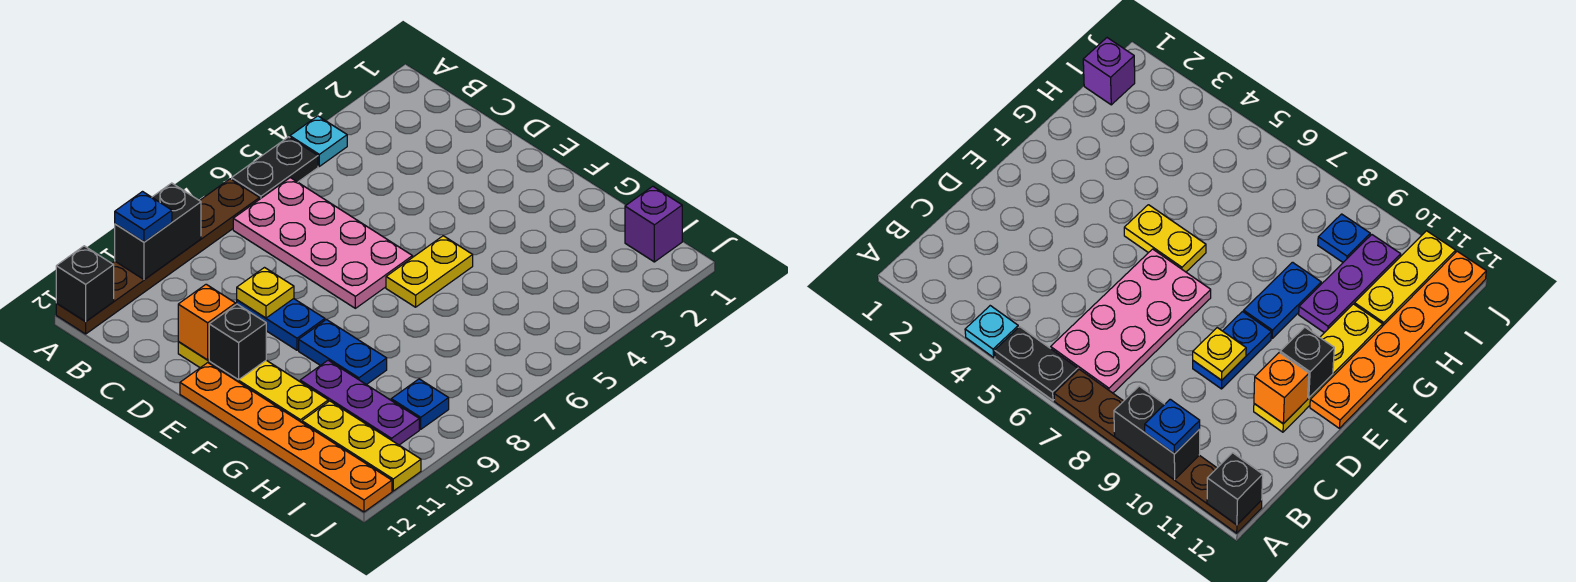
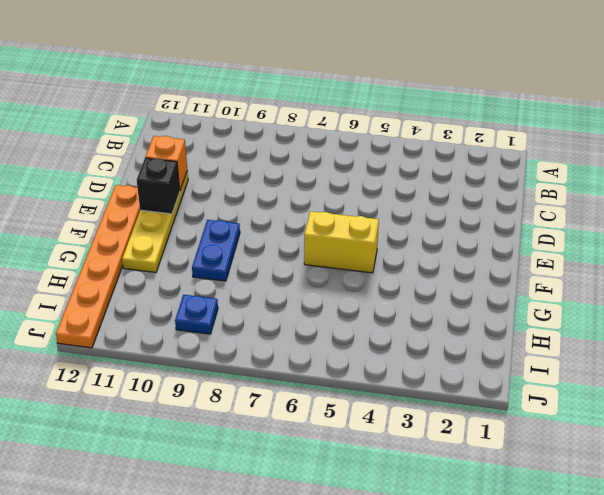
yellow brick F5:F6 level 1 -> yellow plate F5:F6 level 1
none -> cyan plate A4 level 1
none -> black plate A5:A6 level 1
none -> brown plate A7:A12 level 1

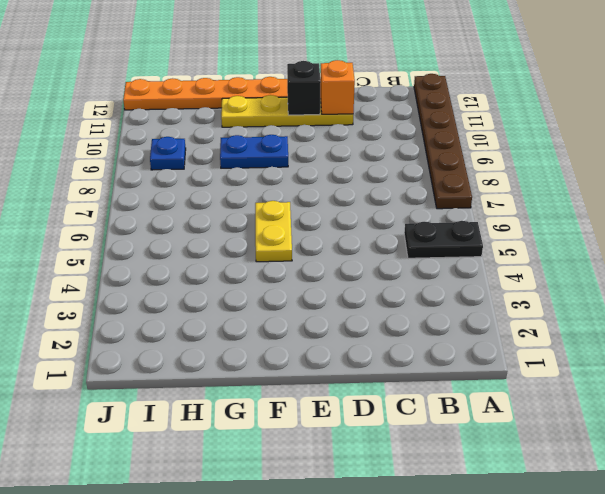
black plate A5:B5 level 1 -> black plate A5:A6 level 1
none -> cyan plate A4 level 1
none -> pink plate B6:E7 level 1
none -> blue plate D9:E9 level 1

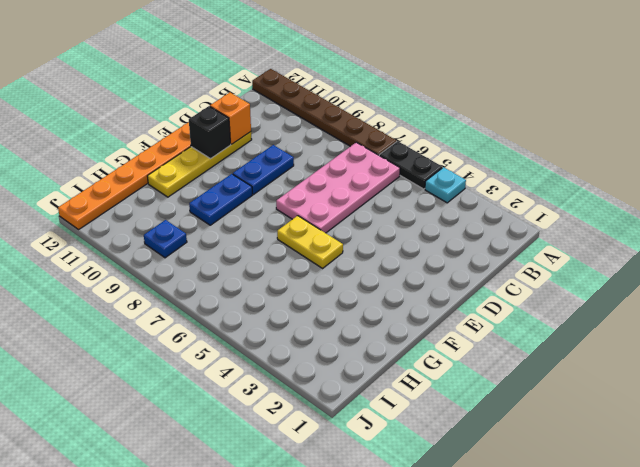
none -> purple plate G10:I10 level 1
none -> yellow plate H11:J11 level 1
none -> purple brick I1 level 1

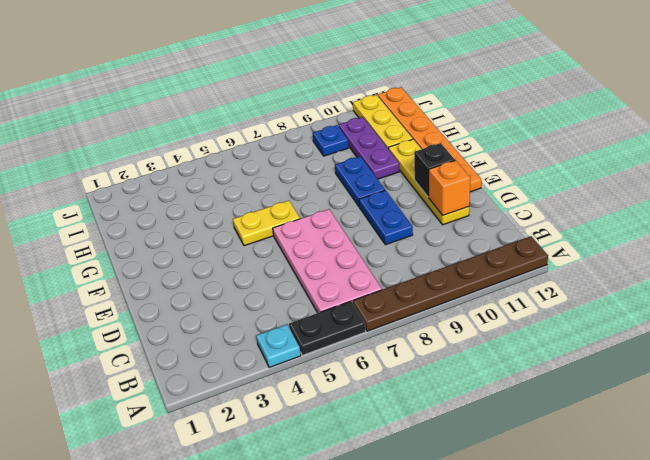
none -> purple brick I1 level 1
none -> black brick A9:A10 level 2
none -> black brick A12 level 2

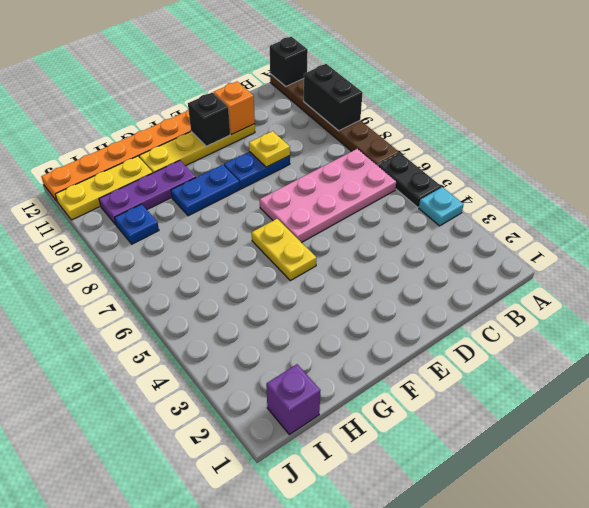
none -> blue plate A10 level 3

